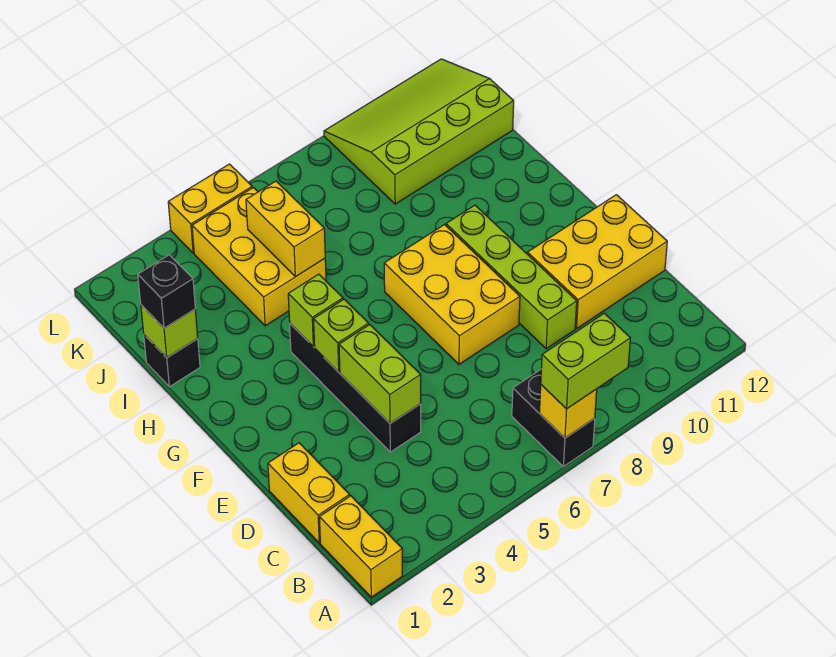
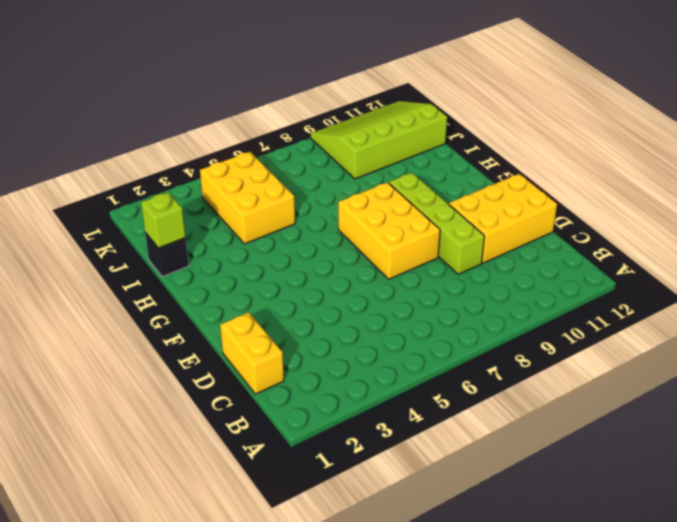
none -> yellow brick A1:B1 level 1
none -> black brick A7:B7 level 1
none -> black brick D4:G4 level 1

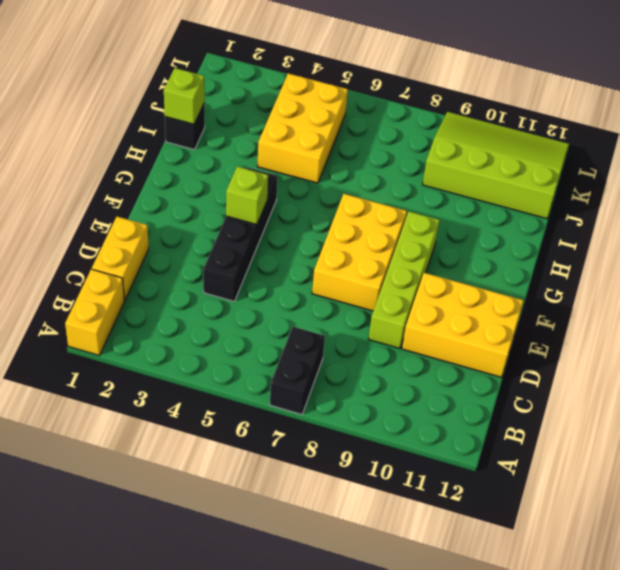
none -> yellow brick L4:L5 level 1
none -> yellow brick A7 level 2
none -> lime brick D4:E4 level 2

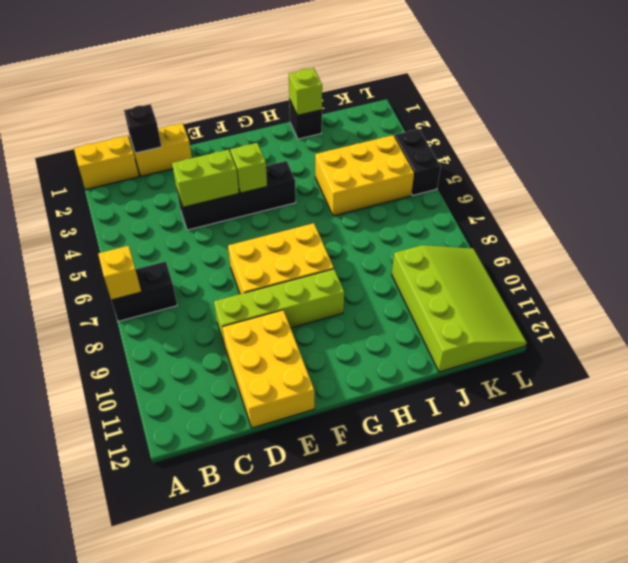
black brick C1 level 2 -> black brick I1 level 3
black brick L4:L5 level 1 -> yellow brick L4:L5 level 1
none -> lime brick G4 level 2
none -> yellow brick I5:J5 level 2
none -> lime brick A7:A8 level 3

